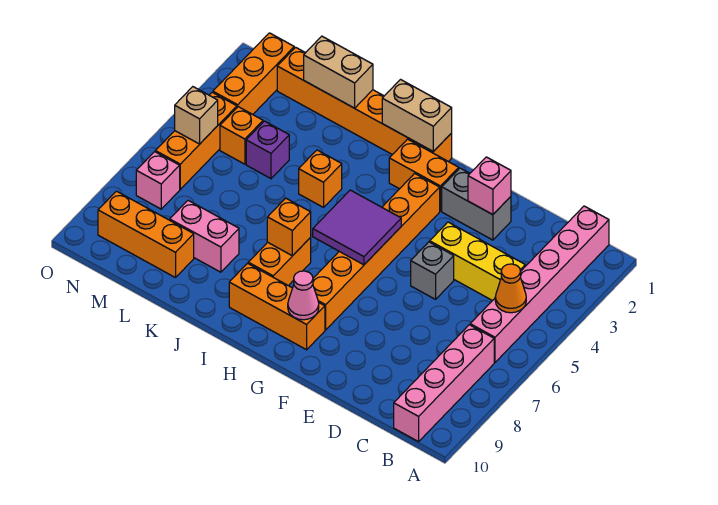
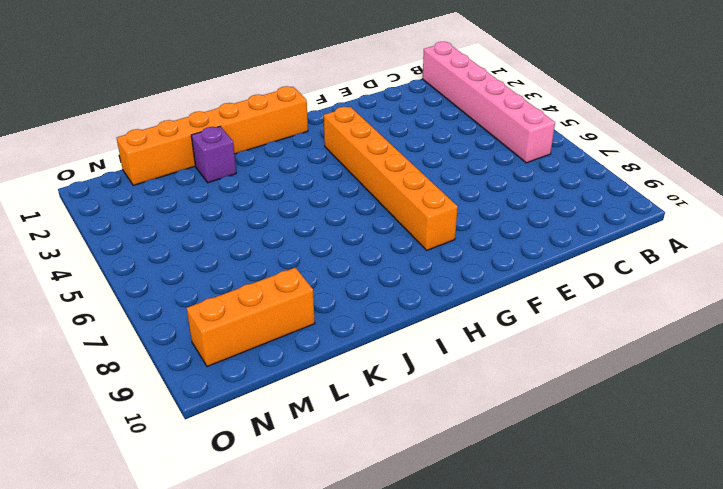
purple brick K2 level 1 -> purple brick L4 level 1
none -> pink brick B7:B10 level 1
none -> yellow brick C4:E4 level 1
none -> grey brick E2:F2 level 1

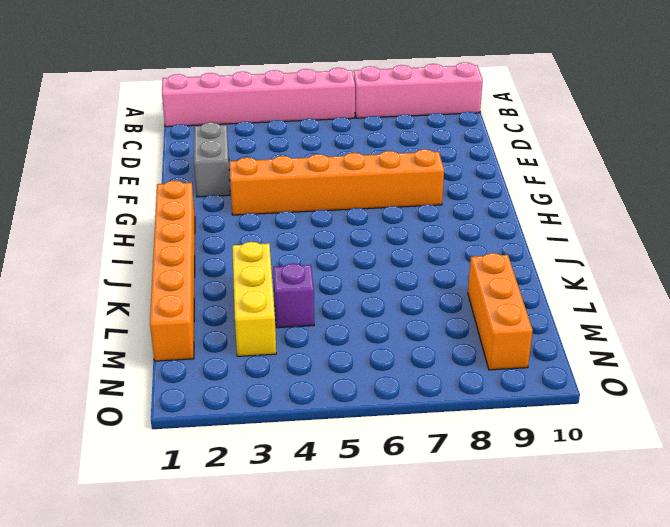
yellow brick K3:M3 level 1 -> yellow brick C4:E4 level 1
none -> grey brick E5 level 1
none -> orange brick G2:H2 level 1
none -> orange brick G9:I9 level 1

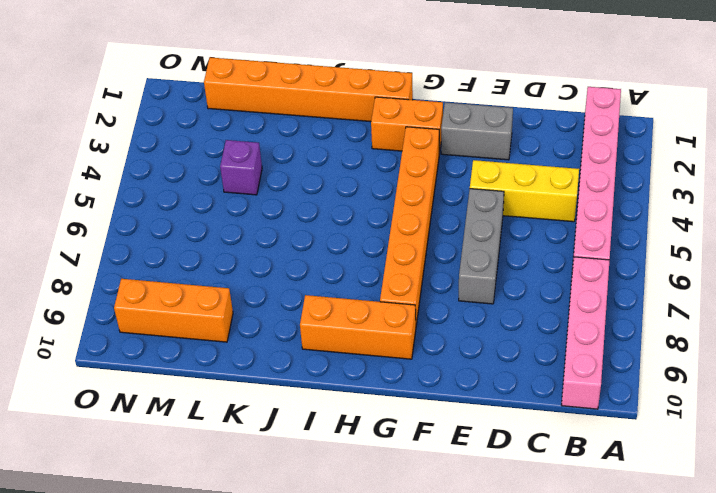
grey brick E5:E7 level 1 -> grey brick E5 level 1
none -> orange brick I7:I8 level 1
none -> orange brick J4 level 1
none -> pink brick K8:L8 level 1

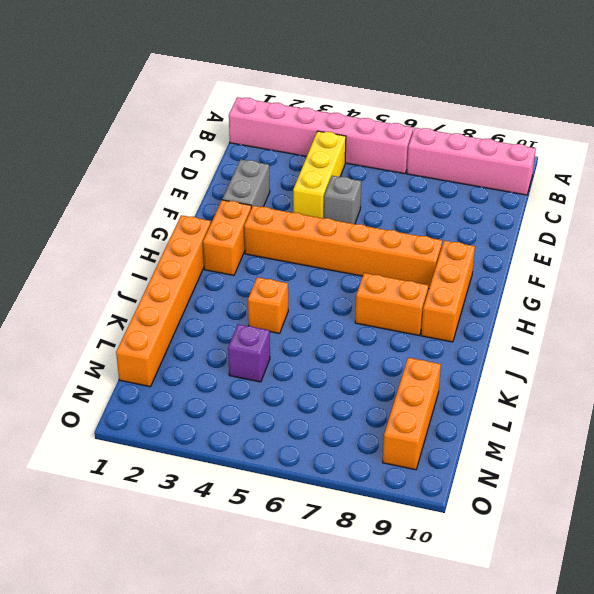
none -> pink brick K8:L8 level 1
none -> orange brick M4 level 1
none -> orange brick N1:N3 level 1

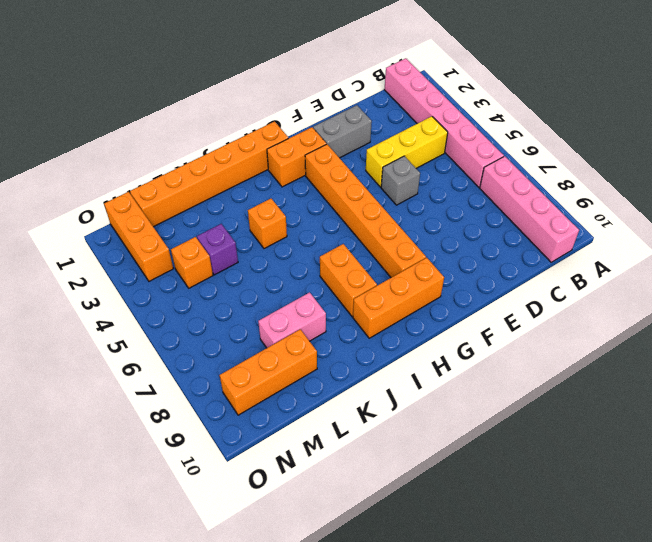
none -> orange brick N4:N6 level 1
none -> pink brick N7 level 1
none -> orange cone B5 level 2

